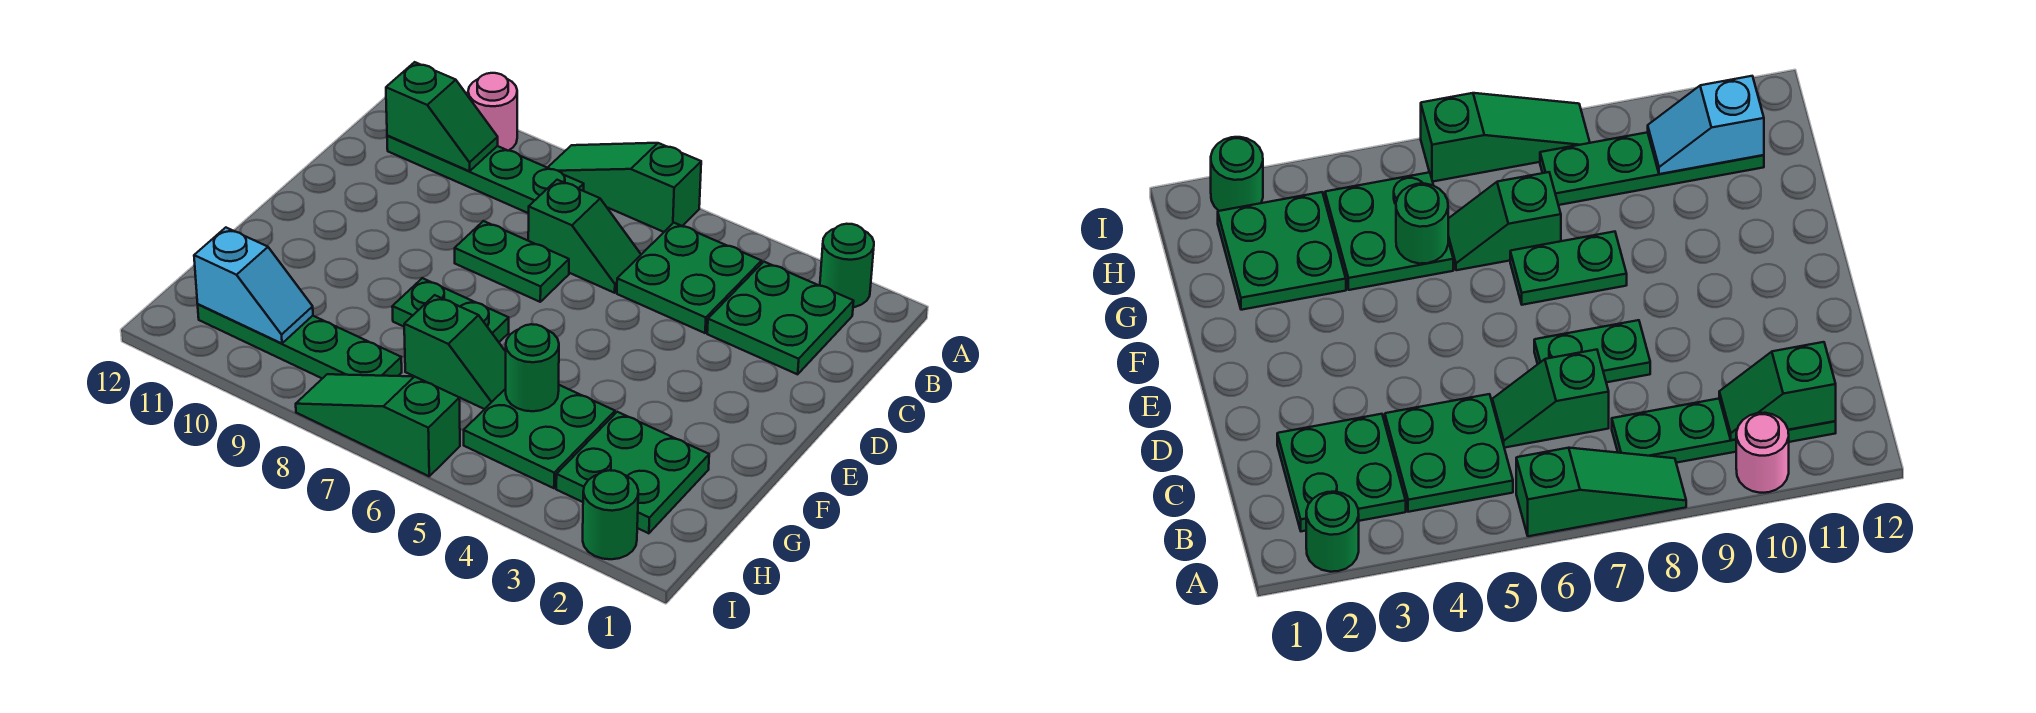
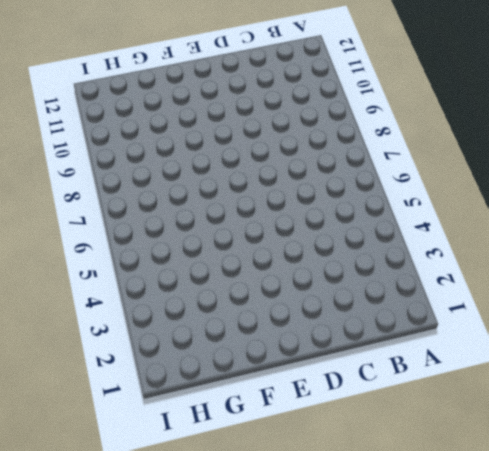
none -> green round brick A2 level 1
none -> green slope A6:A8 level 1 top 6
none -> pink round brick A10 level 1

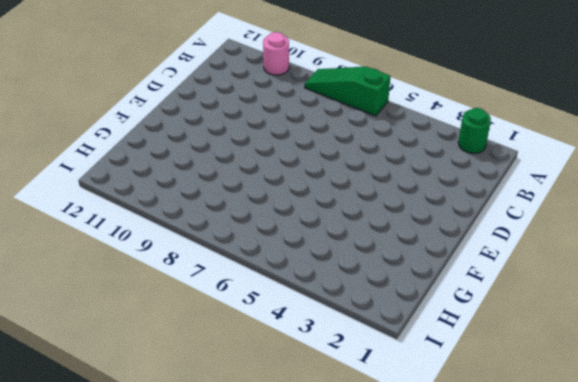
none -> green plate B2:C3 level 1
none -> green plate B4:C5 level 1
none -> green plate B8:B11 level 1

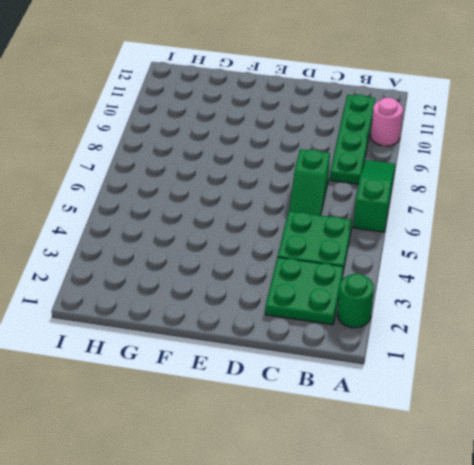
none -> green plate D7:D8 level 1
none -> green plate F7:F8 level 1
none -> green plate G2:H3 level 1

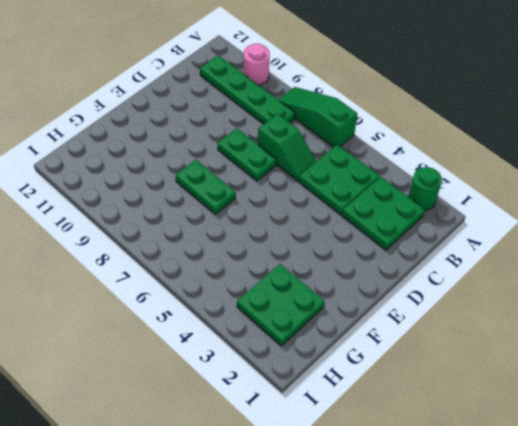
none -> green plate G4:H5 level 1
none -> green slope G6:G7 level 1 top 7
none -> green plate H8:H11 level 1

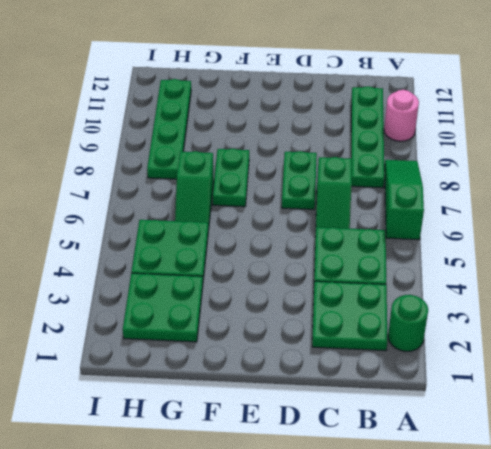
none -> green round brick I2 level 1
none -> green slope I6:I8 level 1 top 6
none -> green slope B10:B11 level 2 top 11

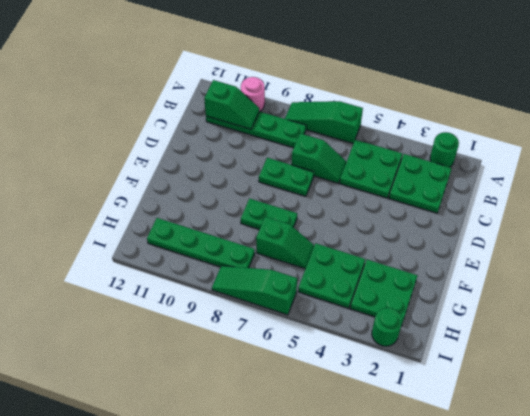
none -> green round brick G5 level 2
none -> cyan slope H10:H11 level 2 top 11

